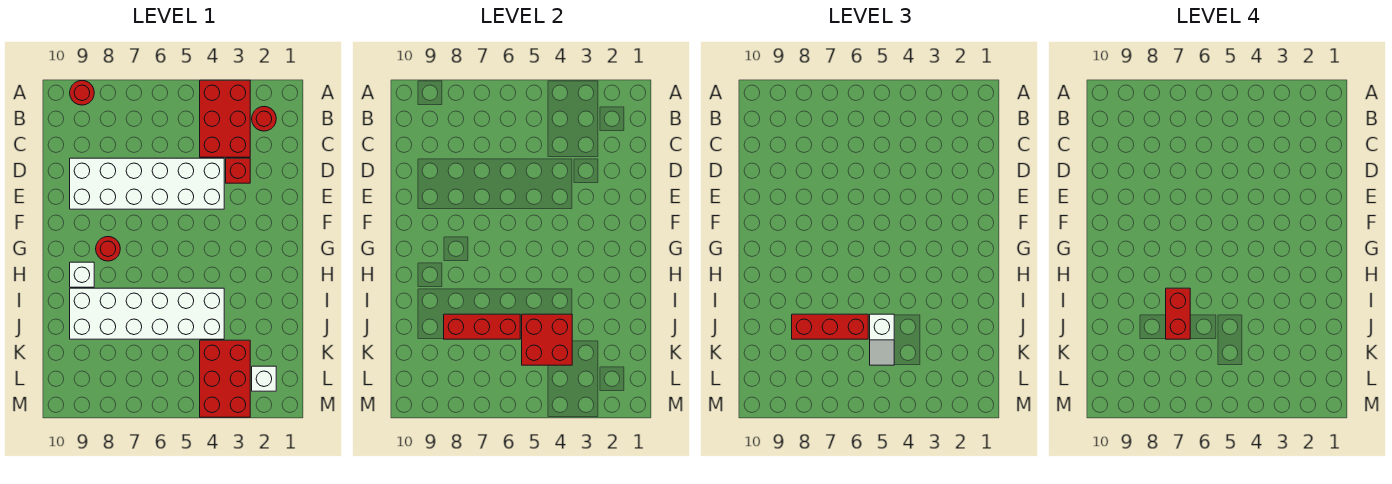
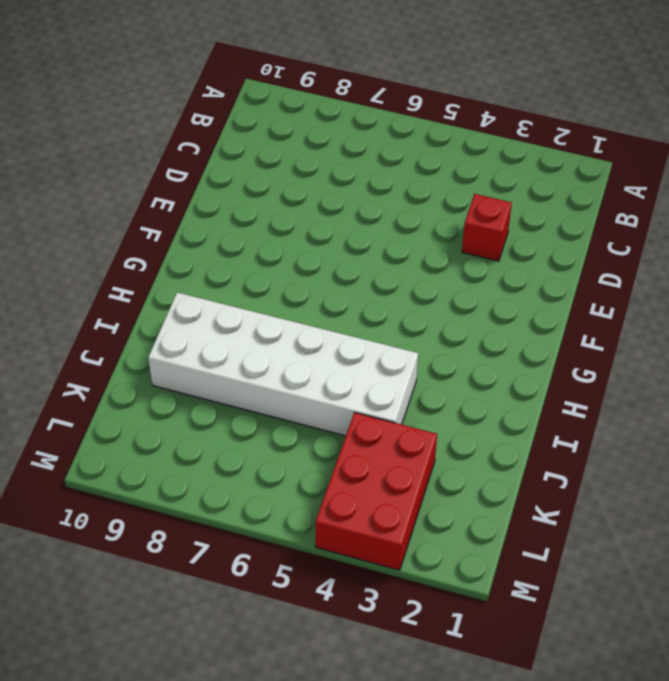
none -> red brick A3:C4 level 1
none -> red round brick A9 level 1
none -> red round brick B2 level 1

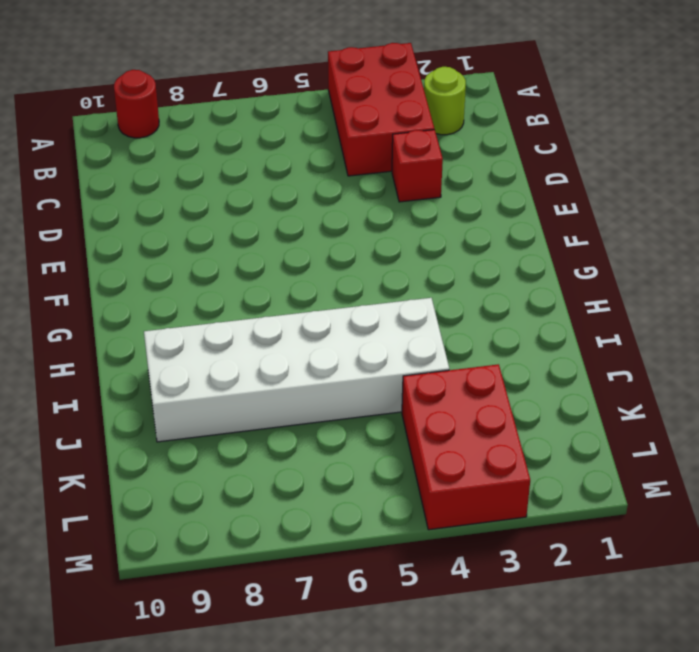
lime round brick B2 level 1 -> red round brick B2 level 1
none -> white brick D4:E9 level 1
none -> red round brick G8 level 1
none -> white brick H9 level 1

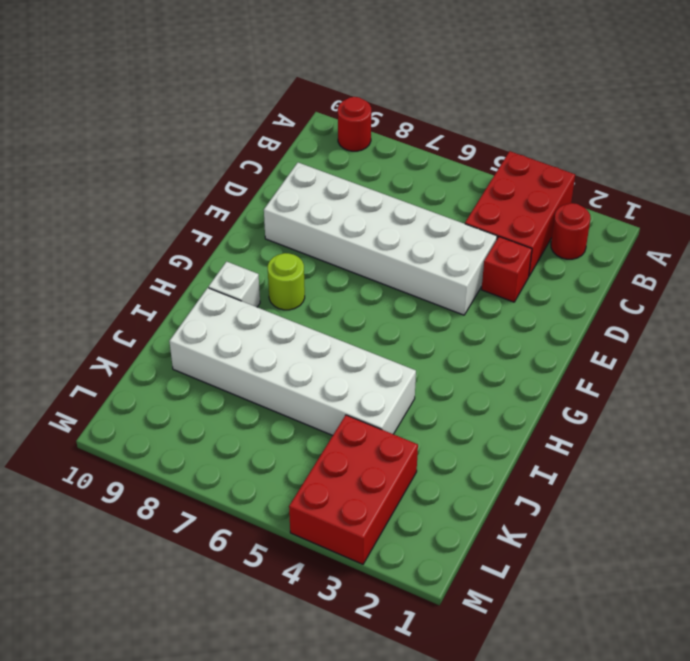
lime round brick G8 level 1 -> red round brick G8 level 1
none -> white brick L2 level 1
none -> red brick J4:K5 level 2
none -> red brick J6:J8 level 2

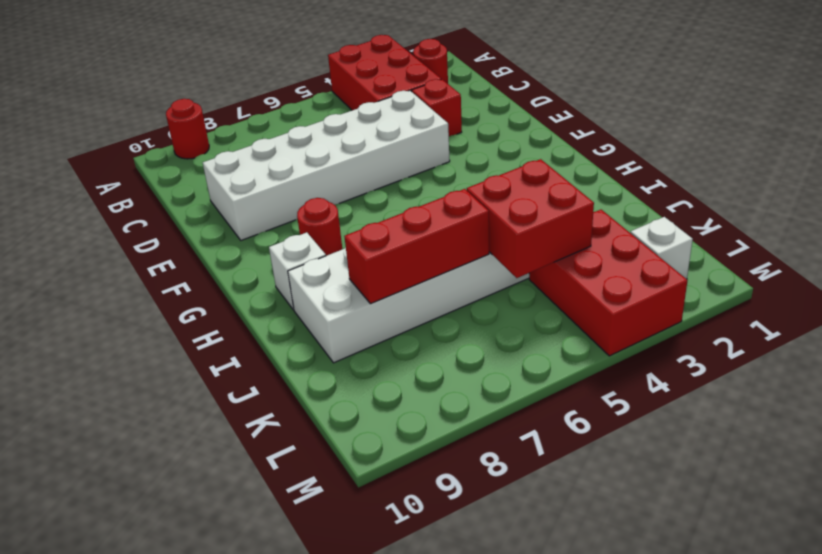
none -> white slope J5:K5 level 3 top J
none -> red brick J6:J8 level 3
none -> red brick I7:J7 level 4

